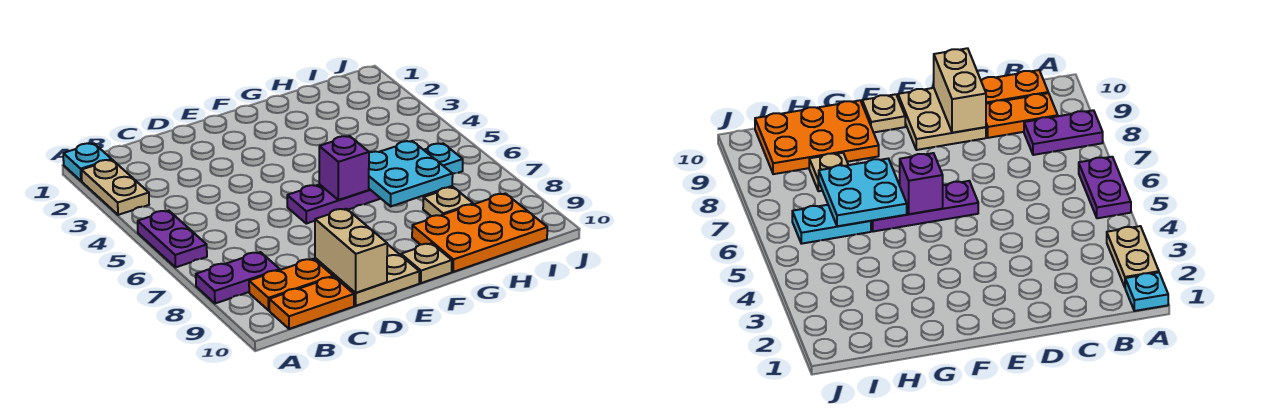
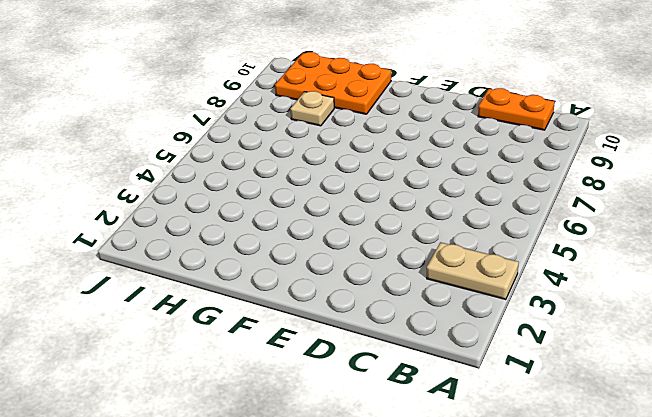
tan plate A3:B3 level 1 -> tan plate A2:A3 level 1
none -> cyan plate A1 level 1
none -> purple plate A5:A6 level 1
none -> purple plate A8:B8 level 1

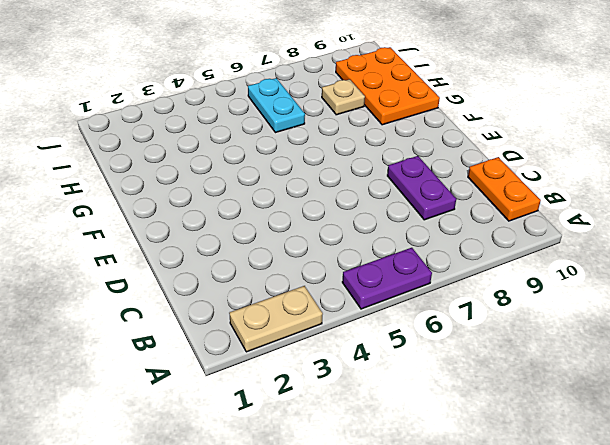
purple plate C8:D8 level 1 -> purple plate A8:B8 level 1
none -> cyan plate A1 level 1
none -> orange plate B9:C9 level 1
none -> tan plate D9:E10 level 1

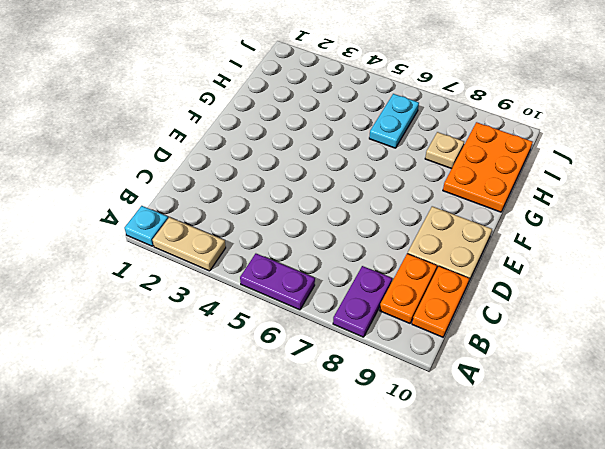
none -> purple plate E6:G6 level 1
none -> tan plate F10 level 1
none -> tan brick D9:D10 level 2

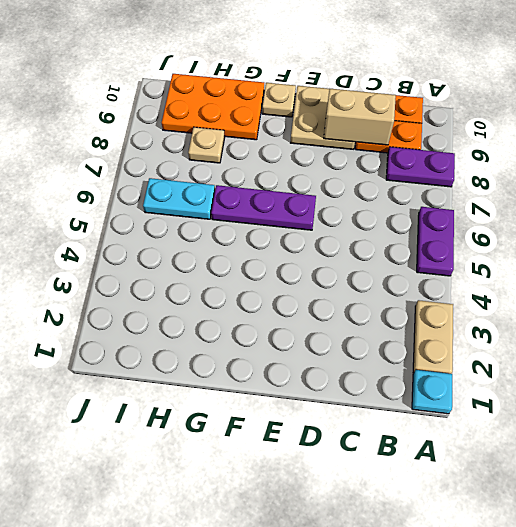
tan brick C9:D9 level 2 -> tan brick D9:D10 level 2
none -> purple brick F6 level 2
none -> cyan plate G6:H7 level 2

